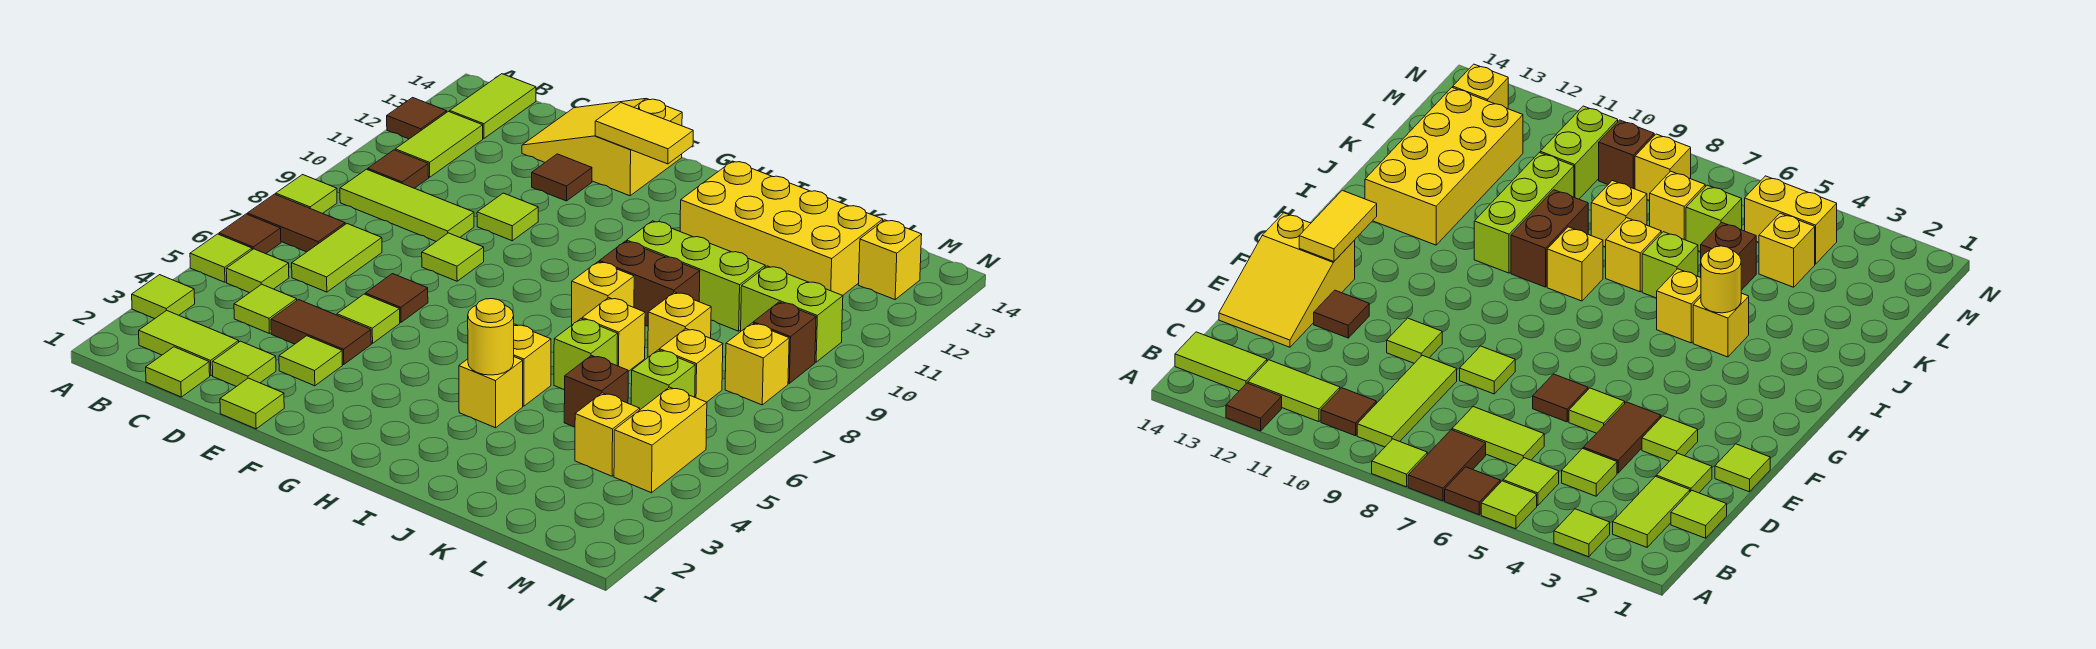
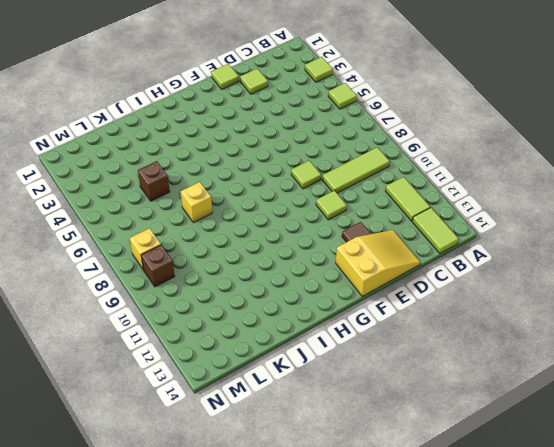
none -> brown tile A6 level 1
none -> brown tile A7:B7 level 1
none -> lime tile A8 level 1
none -> brown tile A12 level 1

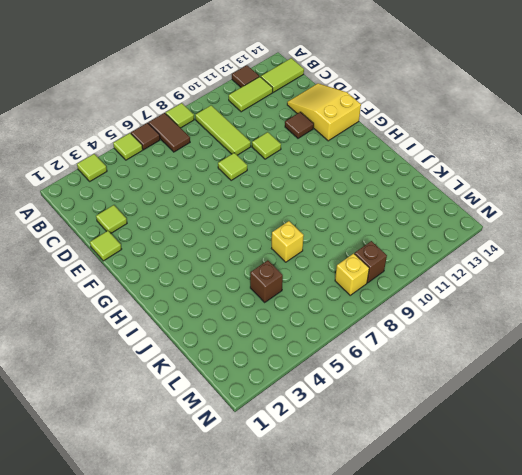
none -> lime tile B2:C2 level 1
none -> lime tile B5 level 1
none -> brown tile B10 level 1
none -> lime tile C1 level 1

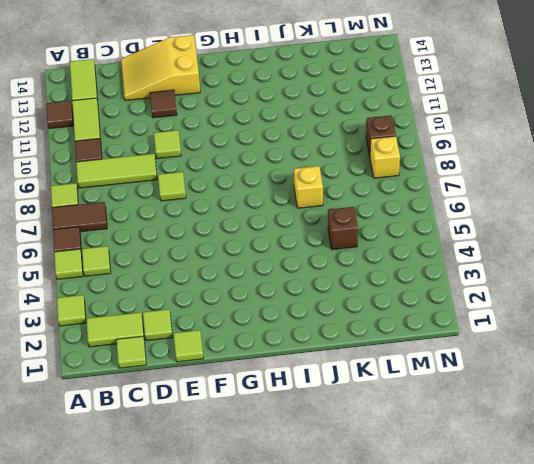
none -> lime tile C4 level 1
none -> lime tile C6:C7 level 1
none -> brown tile D4:E4 level 1
none -> lime tile E3 level 1

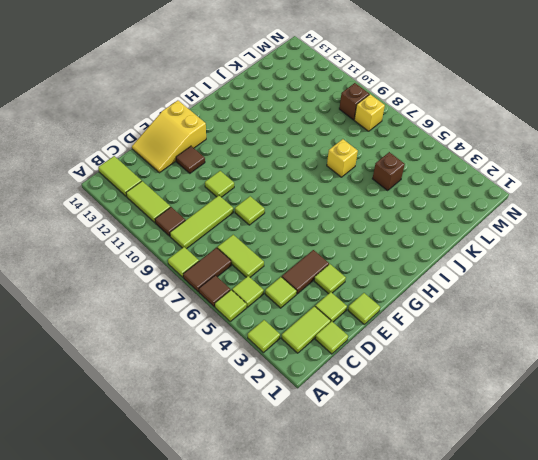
none -> brown tile A12 level 1
none -> lime tile E5 level 1
none -> brown tile E6 level 1
none -> yellow brick I4 level 1

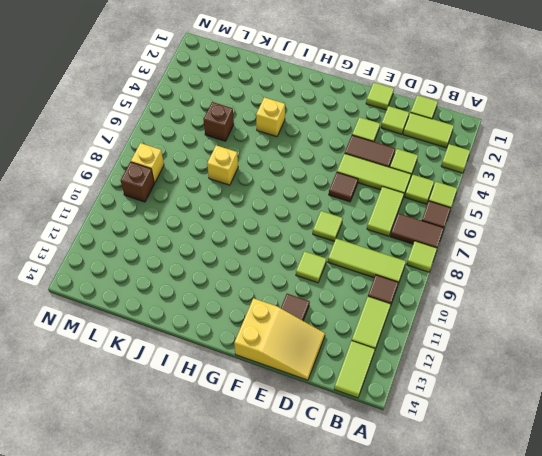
lime tile C5:E5 level 1 -> lime tile E5 level 1
none -> brown tile A12 level 1
none -> yellow brick I5 level 1
none -> yellow brick I8 level 1
none -> brown brick I9:J9 level 1

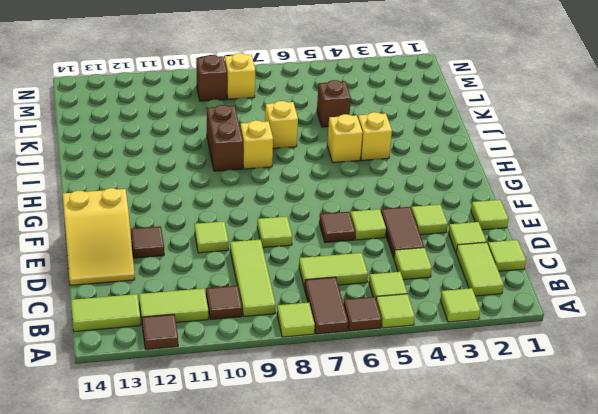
none -> lime brick I10:K10 level 1
none -> yellow brick I12:L13 level 1
none -> lime brick J6 level 1
none -> yellow brick K8 level 1

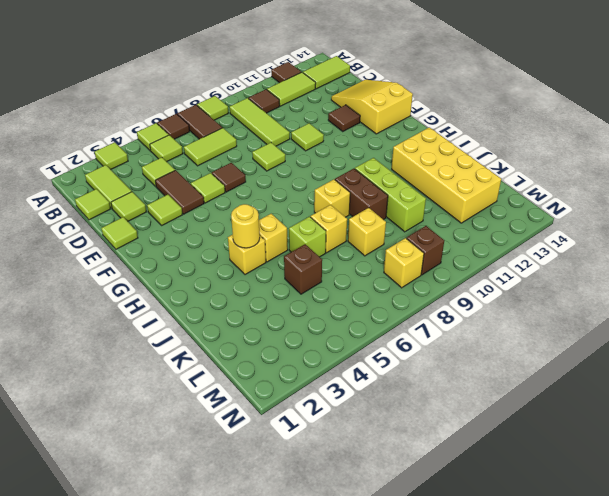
none -> yellow brick L4 level 1
none -> lime brick L6 level 1
none -> yellow brick L7 level 1
none -> lime brick L10:M10 level 1

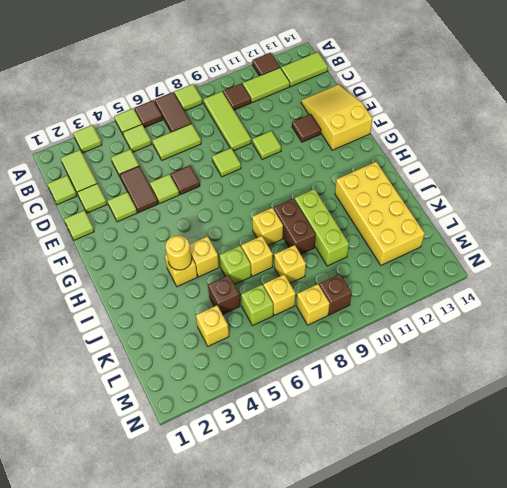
none -> lime brick L10:M10 level 1
none -> yellow brick M4:M5 level 1
none -> yellow brick M13 level 1
none -> yellow tile F13:G13 level 2

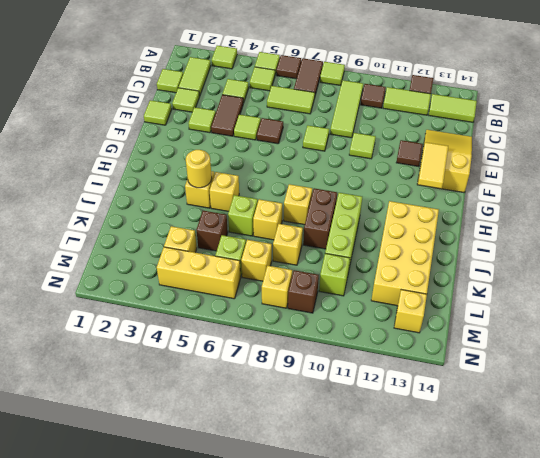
lime brick L10 level 1 -> lime brick L10:M10 level 1
yellow brick M4:M6 level 1 -> yellow brick M4:M5 level 1

